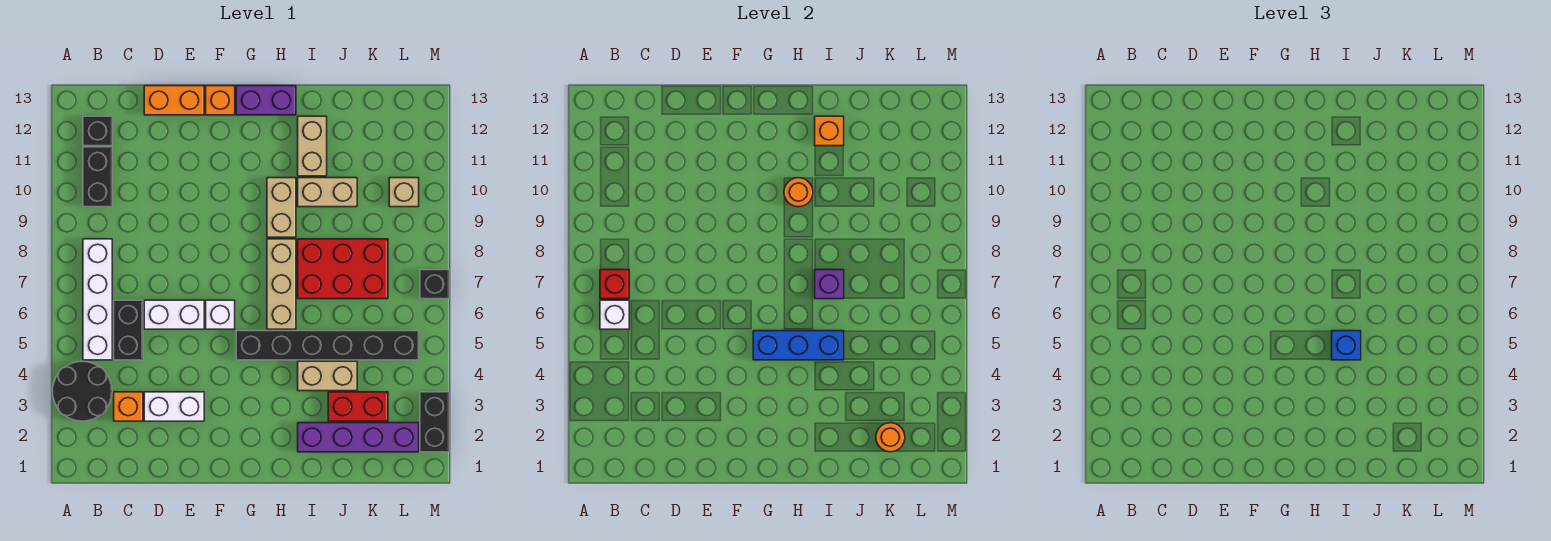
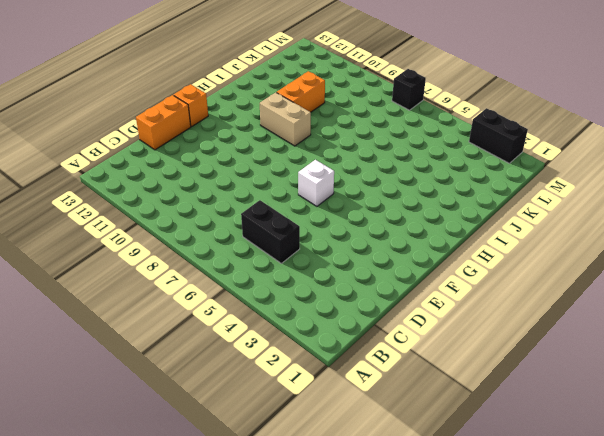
orange brick I10:J10 level 1 -> tan brick I10:J10 level 1
none -> black round brick A3:B4 level 1
none -> white brick B5:B8 level 1
none -> black brick B10:B11 level 1
none -> black brick B12 level 1

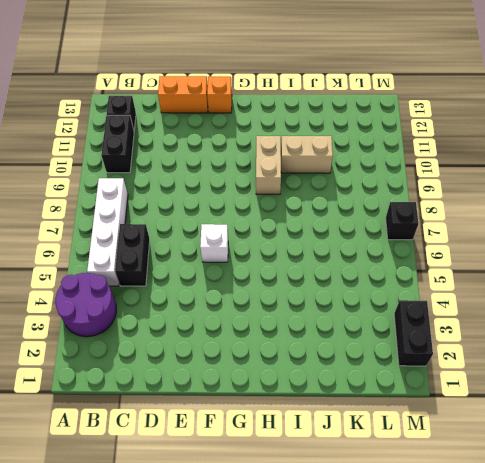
purple round brick A3:B4 level 1 -> black round brick A3:B4 level 1
none -> orange brick C3 level 1
none -> white brick D3:E3 level 1
none -> white brick D6:E6 level 1
none -> black brick G5:L5 level 1

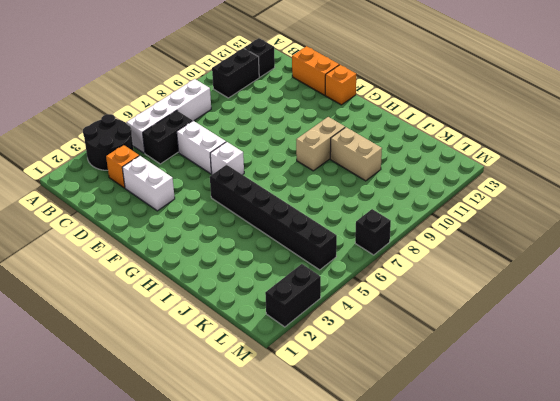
none -> purple brick G13:H13 level 1
none -> tan brick H6:H8 level 1
none -> purple brick I2:L2 level 1
none -> tan brick I4:J4 level 1

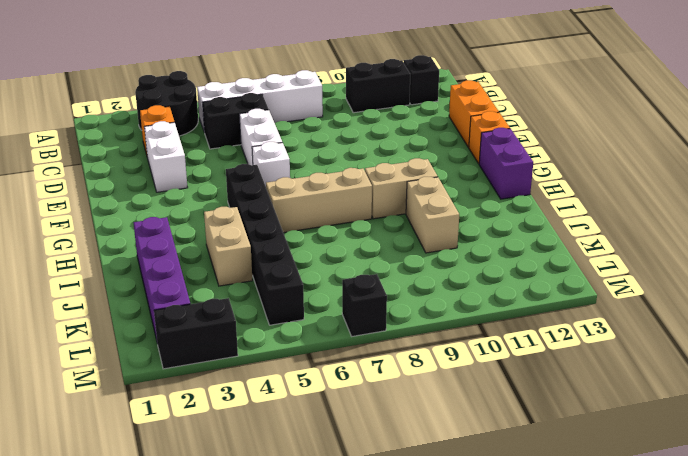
none -> red brick I7:K8 level 1
none -> tan brick I11:I12 level 1
none -> red brick J3:K3 level 1
none -> tan brick L10 level 1

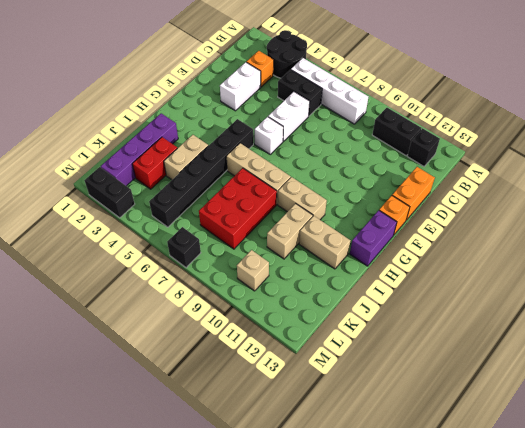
none -> white brick B6 level 2
none -> red brick B7 level 2
none -> blue brick G5:I5 level 2
none -> orange round brick H10 level 2

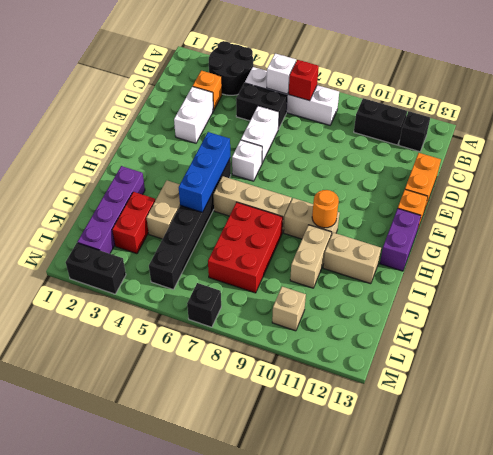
none -> purple brick I7 level 2
none -> orange brick I12 level 2
none -> orange round brick K2 level 2
none -> blue brick I5 level 3

